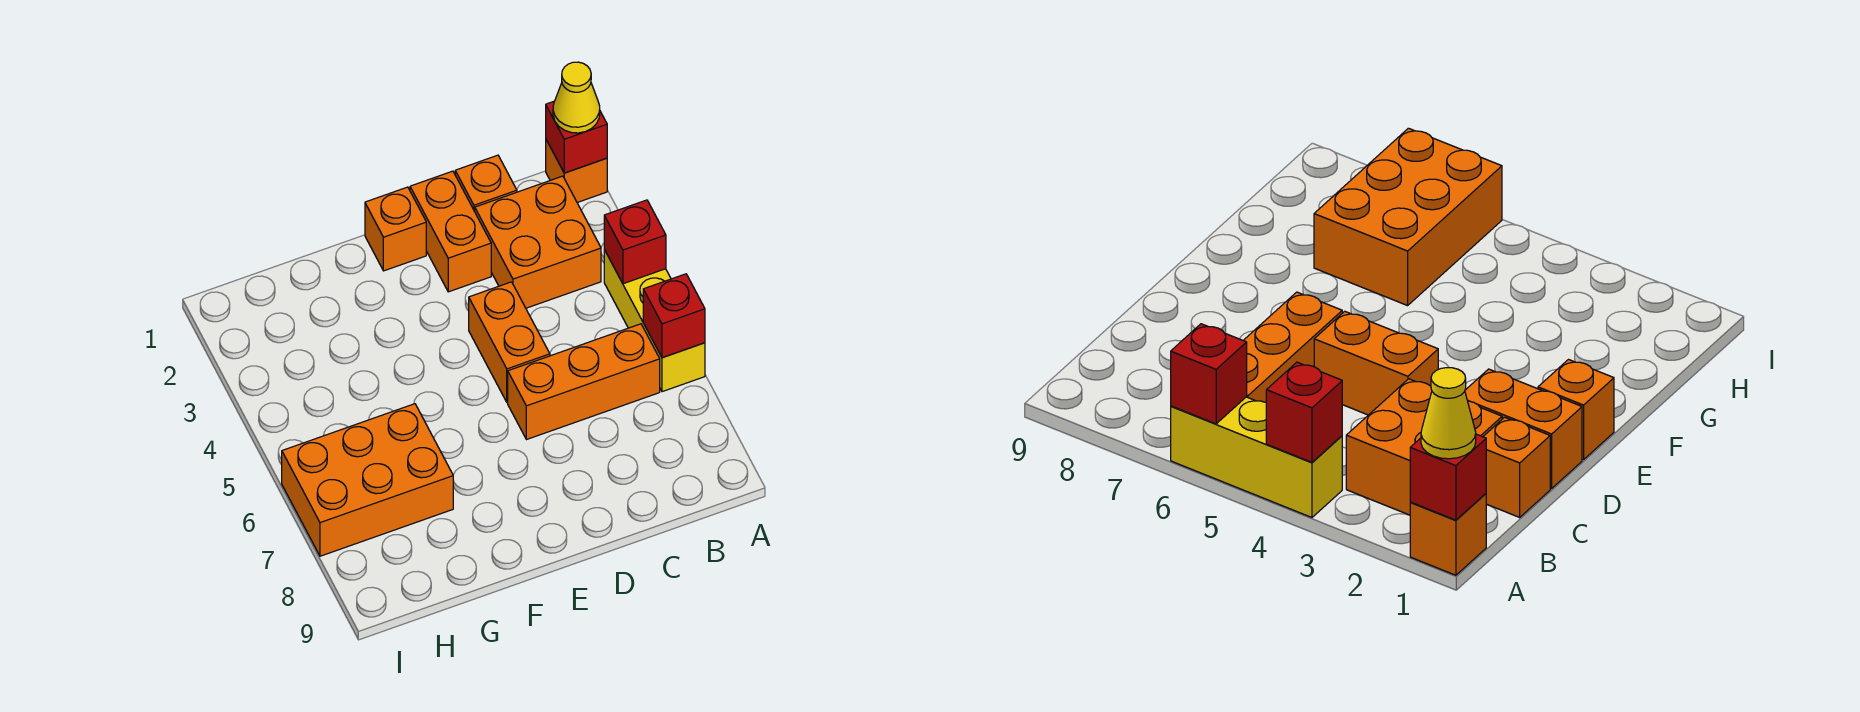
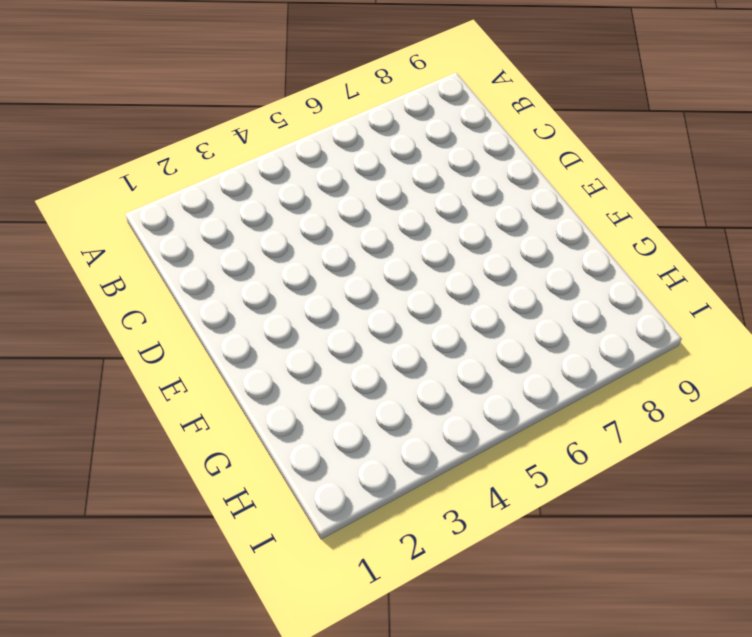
none -> orange brick A1 level 1
none -> yellow brick A4:A6 level 1
none -> orange brick B2:C3 level 1

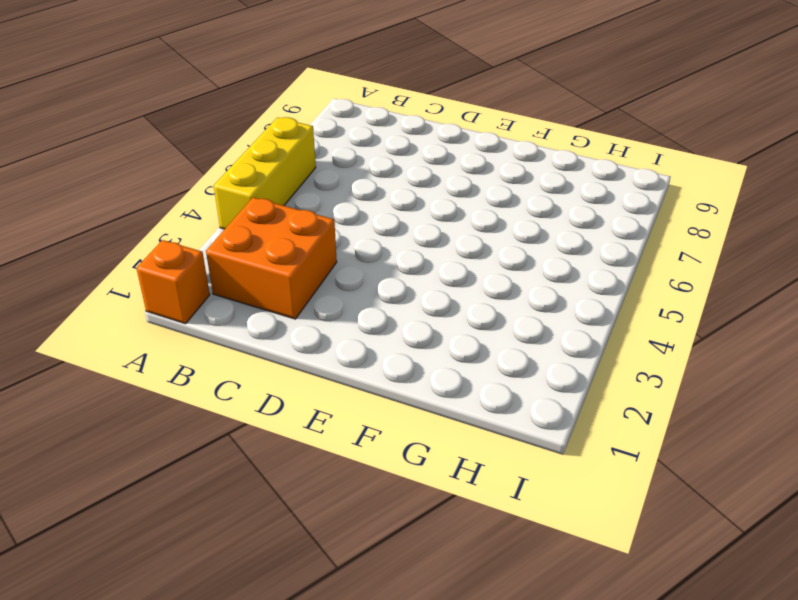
none -> orange brick B6:D6 level 1
none -> orange brick C1 level 1
none -> orange brick D1:D2 level 1

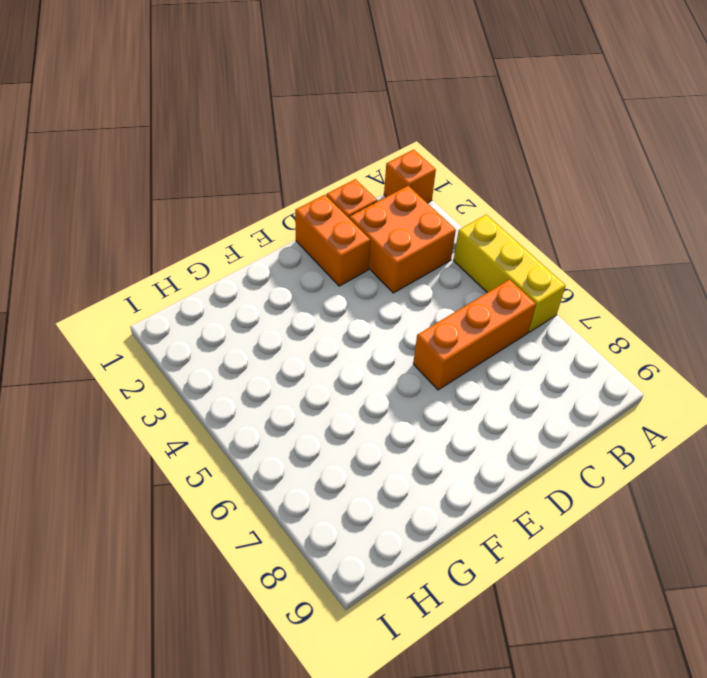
none -> orange brick D4:D5 level 1
none -> orange brick E1 level 1
none -> orange brick G6:I7 level 1

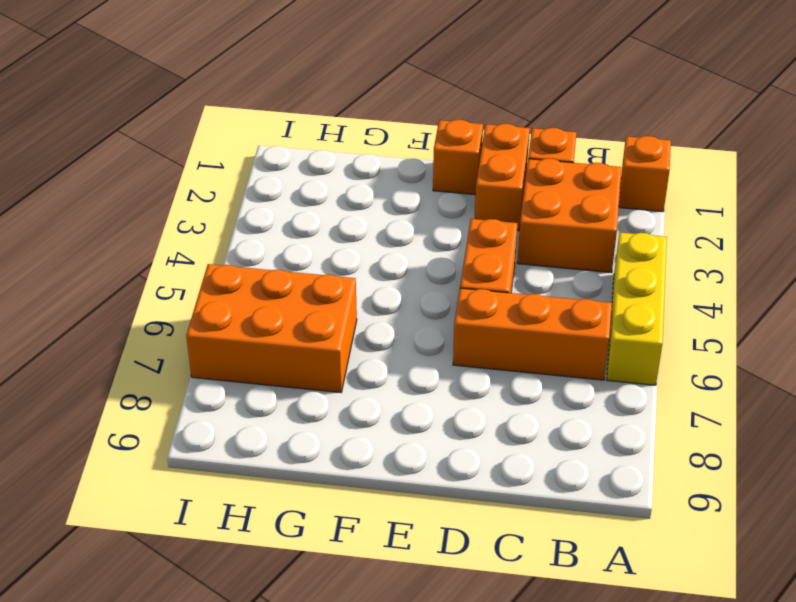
none -> red brick A1 level 2
none -> red brick A4 level 2
none -> red brick A6 level 2

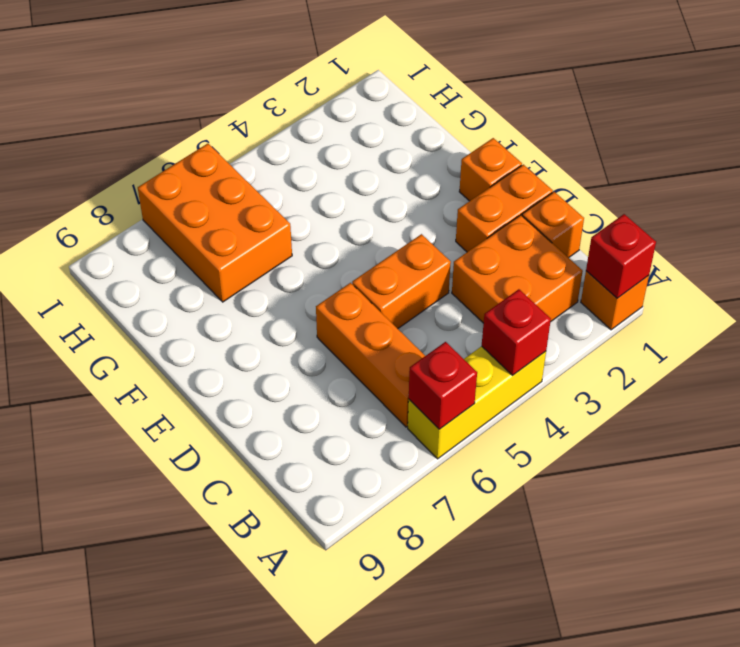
none -> yellow cone A1 level 3

